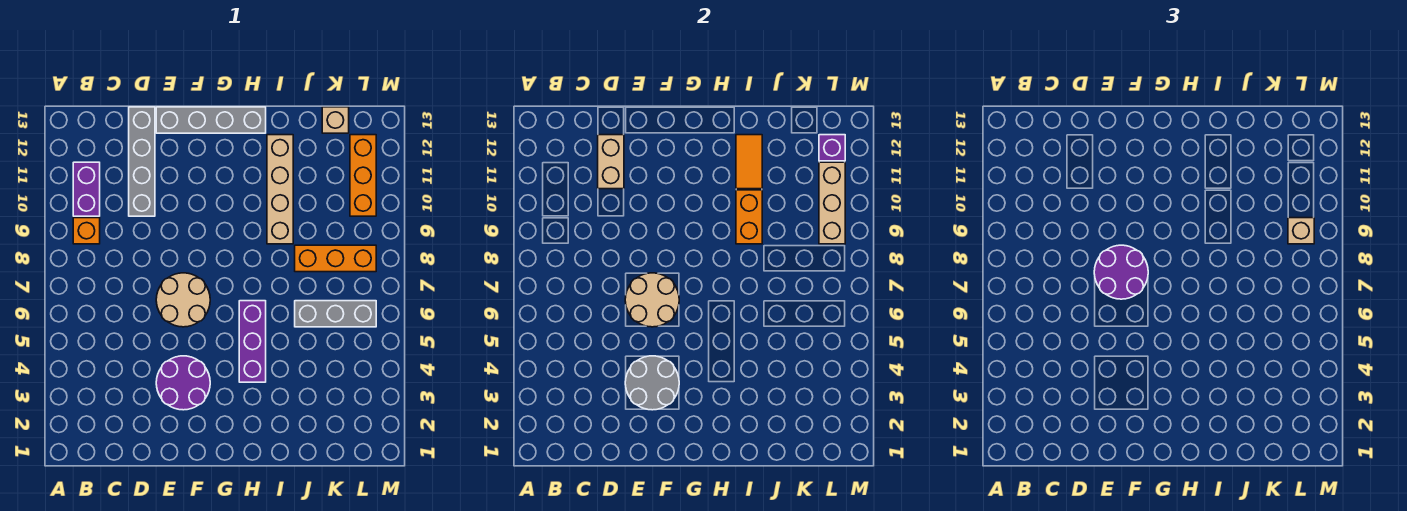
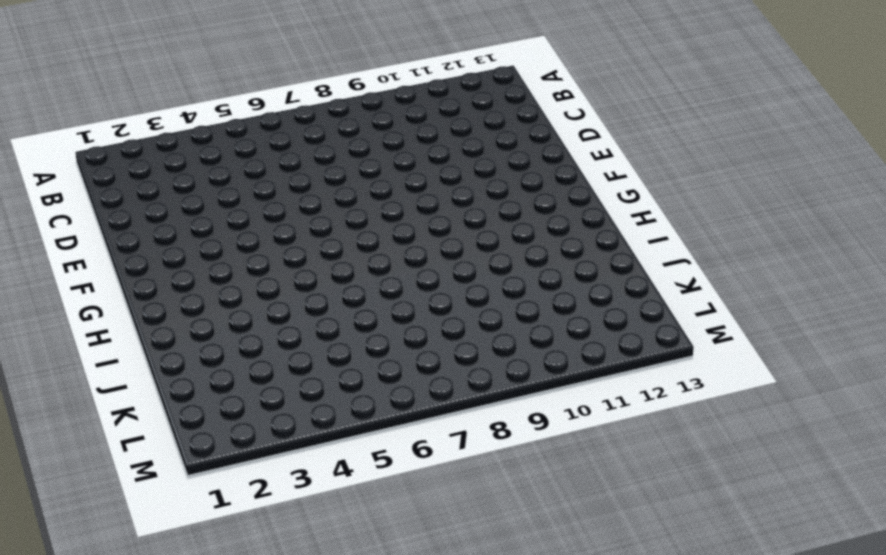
none -> orange brick B9 level 1
none -> purple brick B10:B11 level 1
none -> grey brick D10:D13 level 1

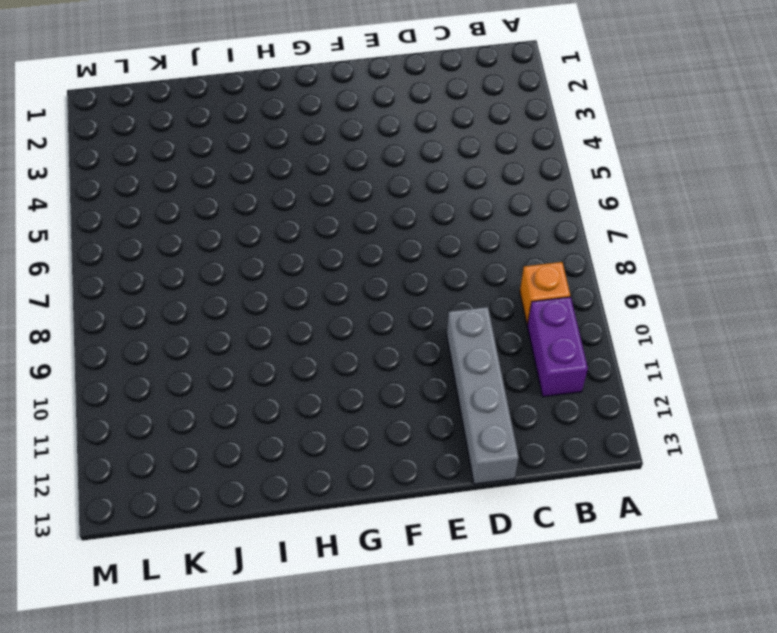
none -> purple round brick E3:F4 level 1
none -> tan round brick E6:F7 level 1
none -> grey brick E13:H13 level 1

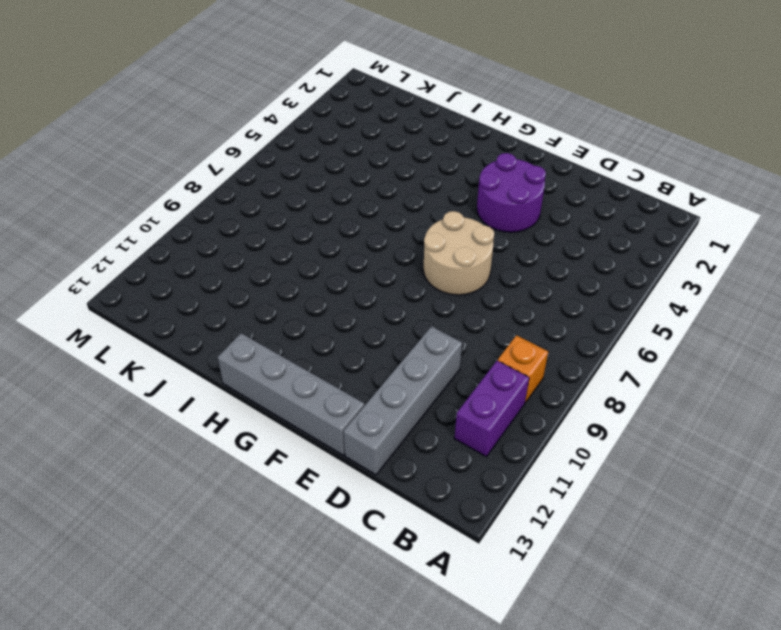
none -> purple brick H4:H6 level 1
none -> tan brick I9:I12 level 1
none -> grey brick J6:L6 level 1

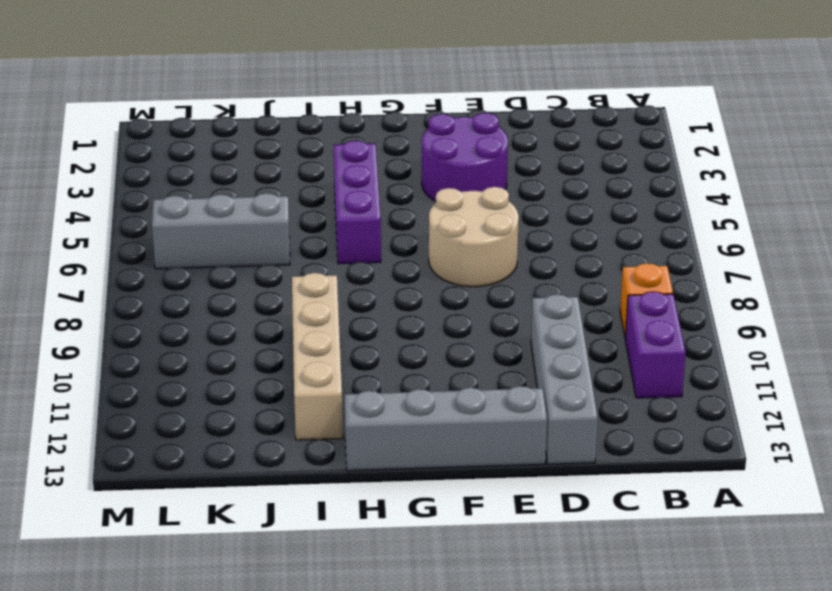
none -> orange brick J8:L8 level 1
none -> tan brick K13 level 1
none -> orange brick L10:L12 level 1

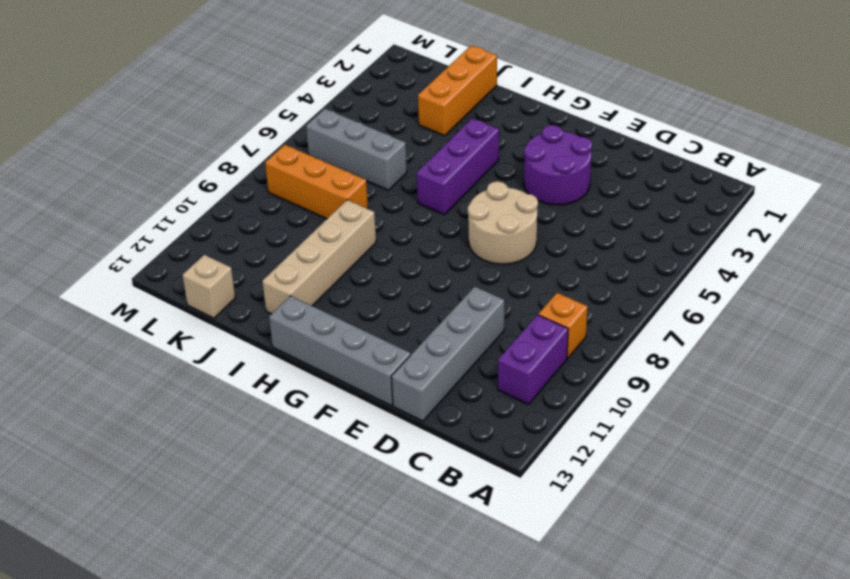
orange brick J1:J3 level 1 -> orange brick L10:L12 level 1
none -> tan brick D11:D12 level 2
none -> grey round brick E3:F4 level 2
none -> tan round brick E6:F7 level 2

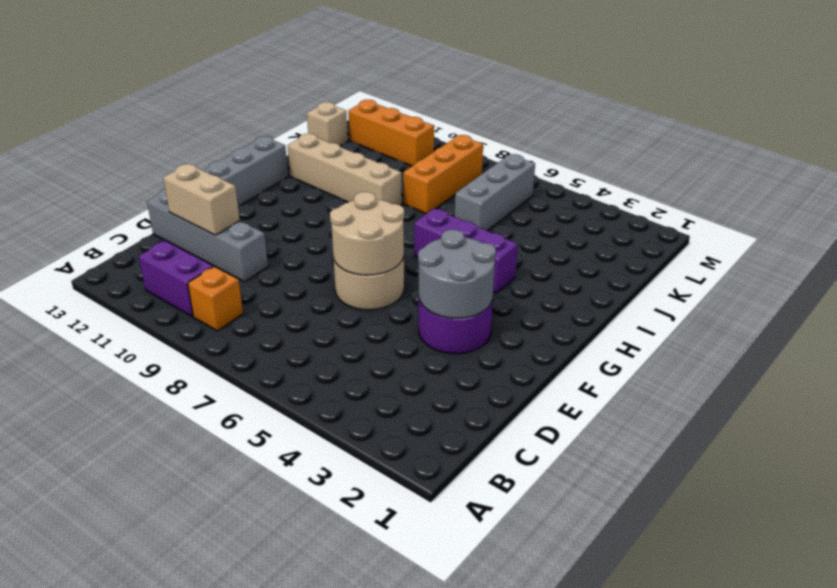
none -> orange brick I9:I10 level 2
none -> orange tile I11:I12 level 2
none -> tan brick L9:L11 level 2

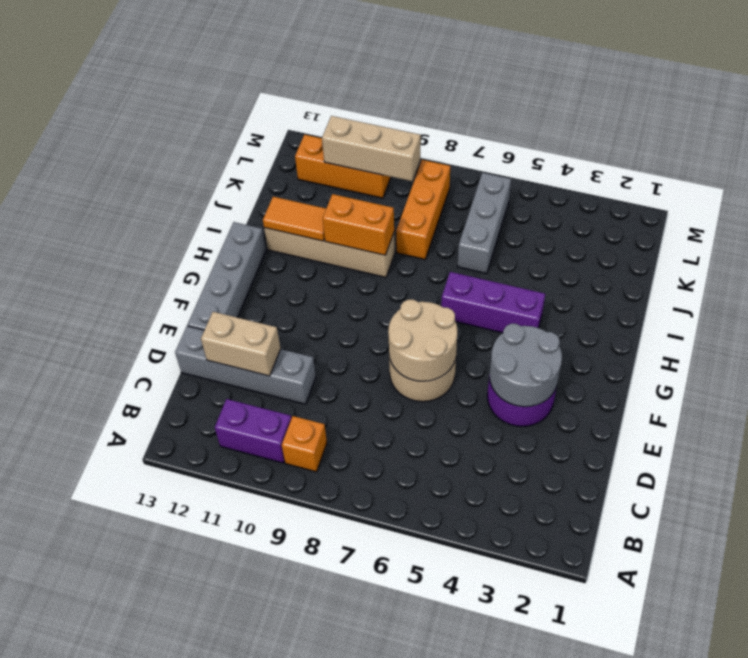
none -> tan brick K13 level 1
none -> purple brick L12 level 2
none -> purple round brick E7:F8 level 3

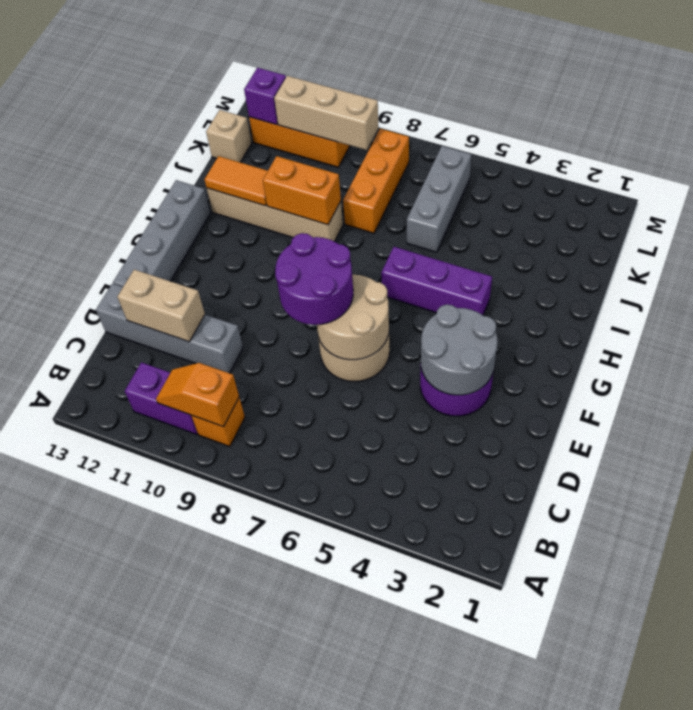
orange slope B9:B10 level 2 top 9 -> none
none -> tan brick L9 level 3

